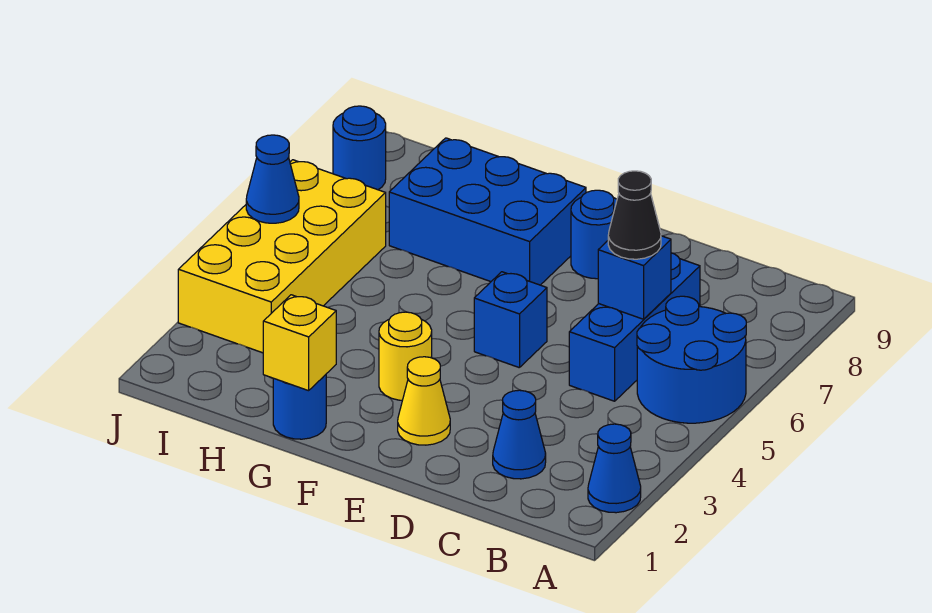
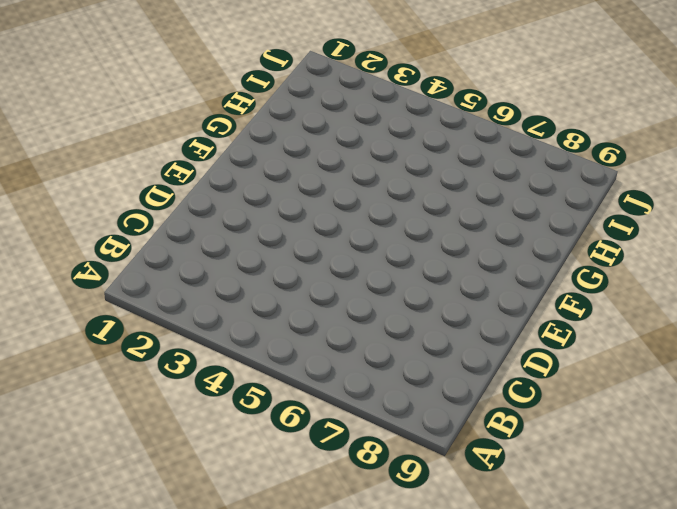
none -> blue cone A2 level 1
none -> blue round brick A5:B6 level 1
none -> blue cone C2 level 1

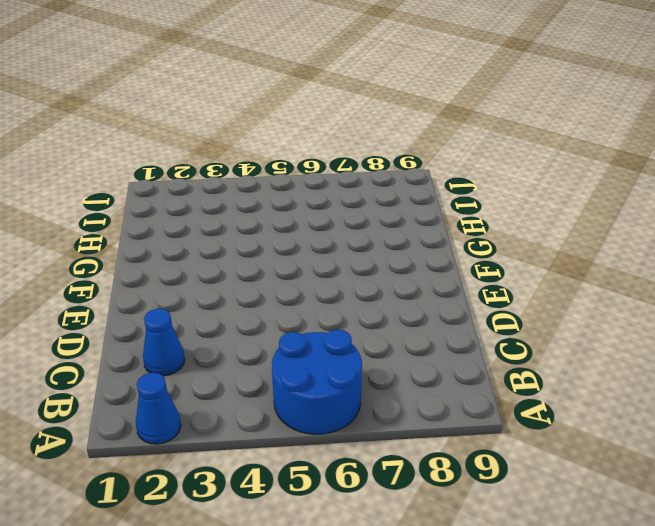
none -> blue brick C5:C7 level 1
none -> yellow cone E2 level 1
none -> blue brick E5 level 1

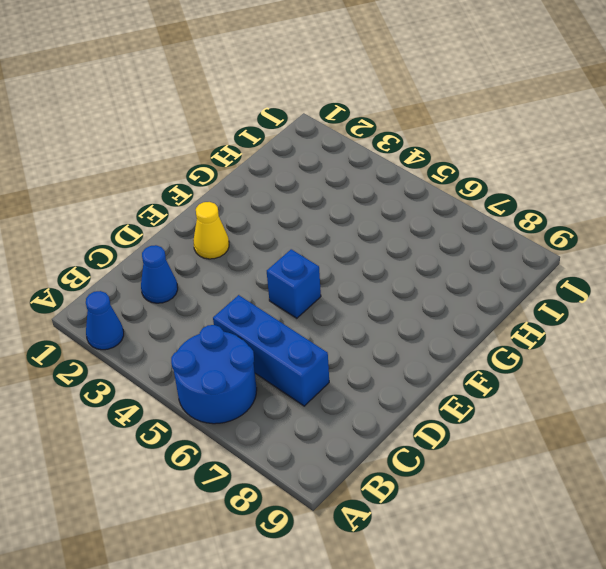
none -> blue round brick E8 level 1
none -> yellow round brick F3 level 1
none -> blue brick F7:H8 level 1

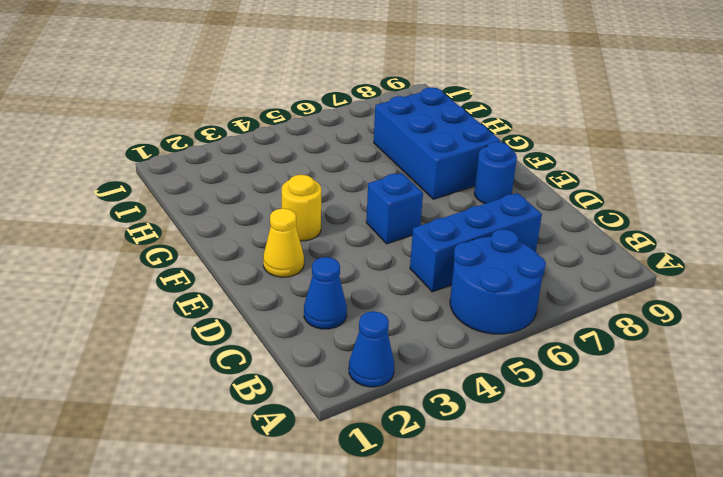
none -> blue round brick G1 level 1
none -> yellow brick I3:J6 level 1
none -> blue round brick J8 level 1

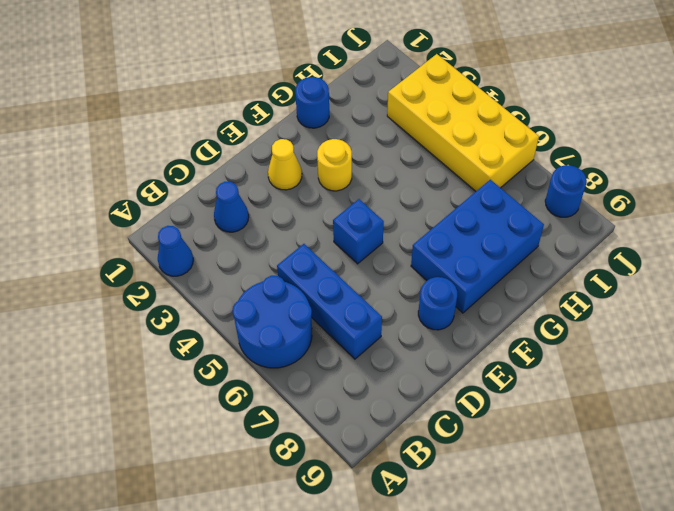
none -> blue brick C6 level 2
none -> yellow brick G1 level 2
none -> blue cone J5 level 2

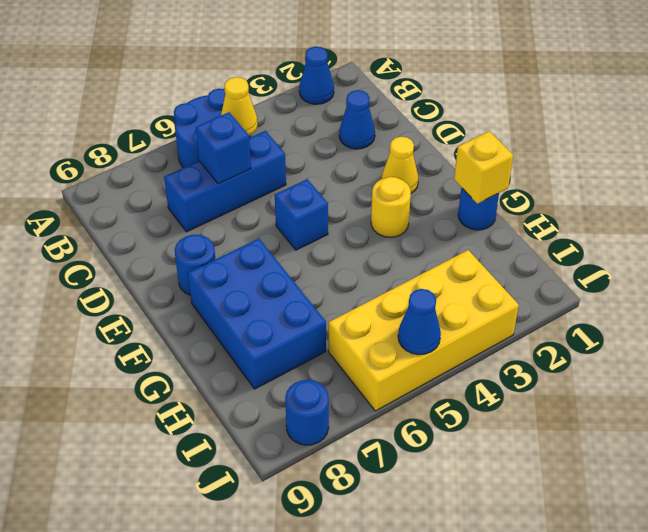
yellow cone B5 level 2 -> none
none -> black cone C6 level 3

